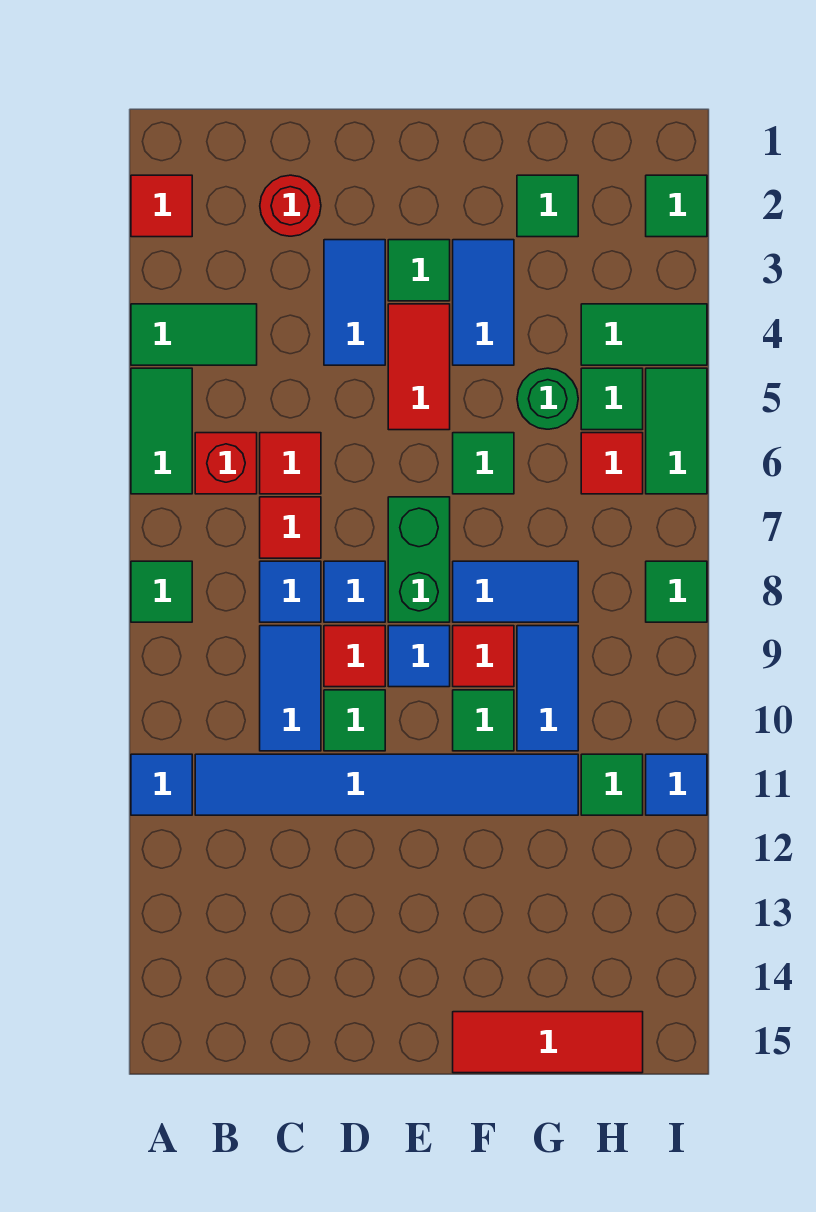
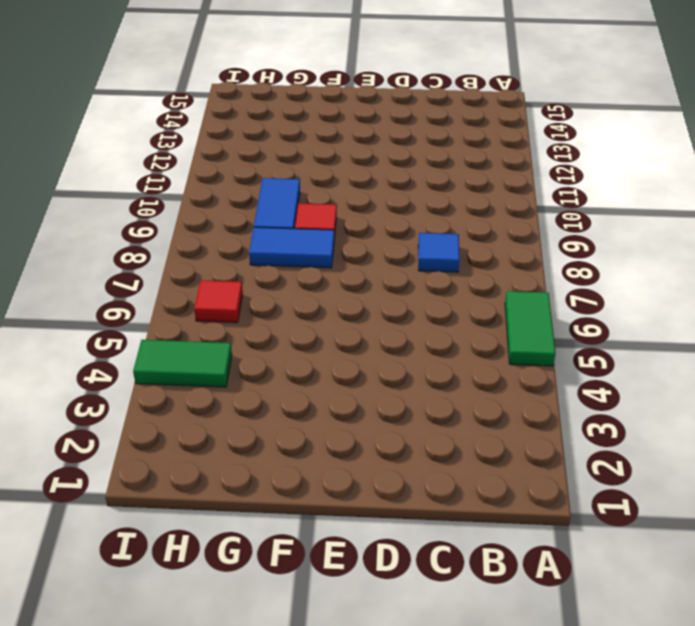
none -> red tile A2 level 1
none -> green tile A4:B4 level 1
none -> green tile A8 level 1
none -> blue tile A11 level 1

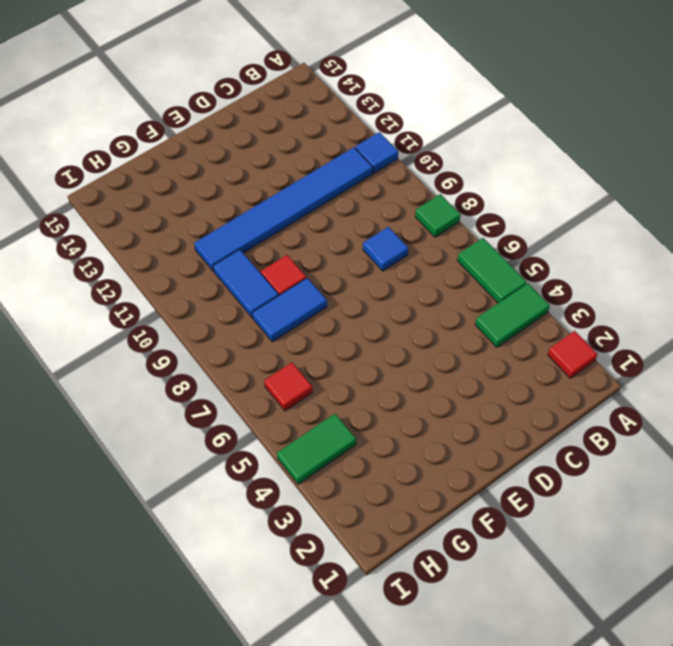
none -> red brick B6 level 1
none -> red round brick C2 level 1
none -> red tile C6 level 1
none -> red tile C7 level 1

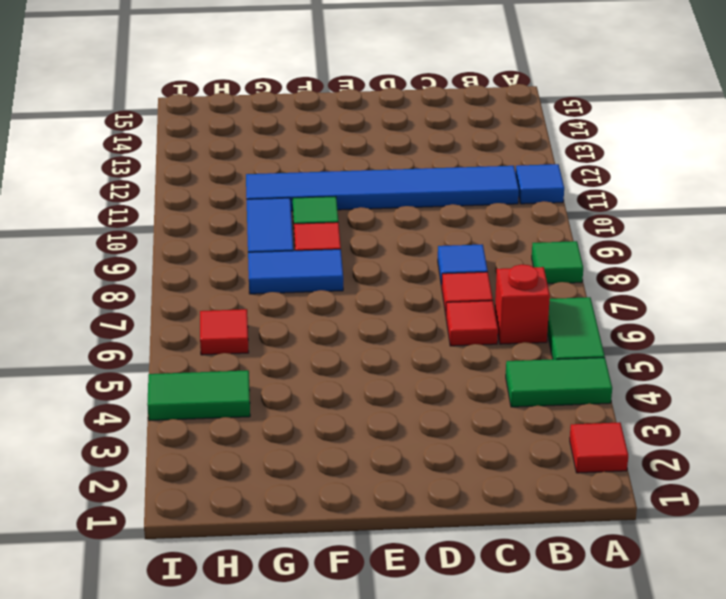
none -> red round brick C2 level 1
none -> blue tile C9:C10 level 1
none -> blue tile D3:D4 level 1
none -> blue tile D8 level 1

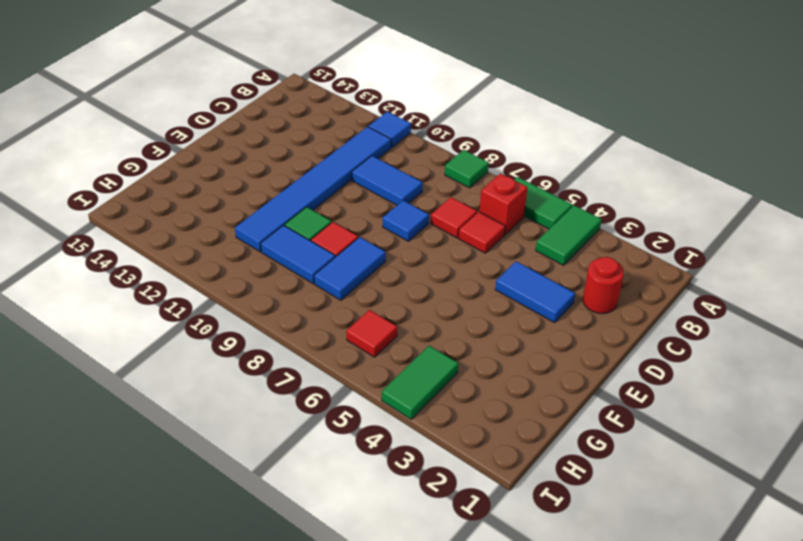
none -> red tile A2 level 1
none -> blue tile C8 level 1
none -> red tile D9 level 1
none -> green tile D10 level 1

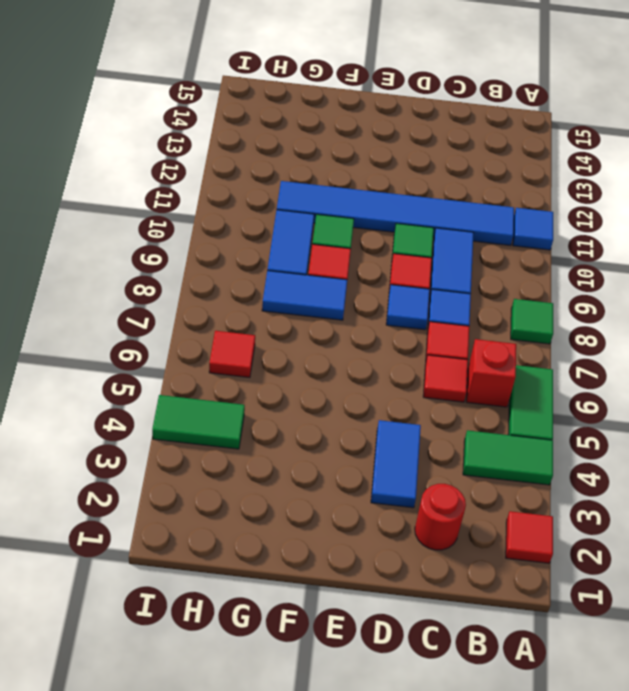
none -> green tile E3 level 1
none -> red tile E4:E5 level 1
none -> green brick E7:E8 level 1
none -> blue tile E9 level 1

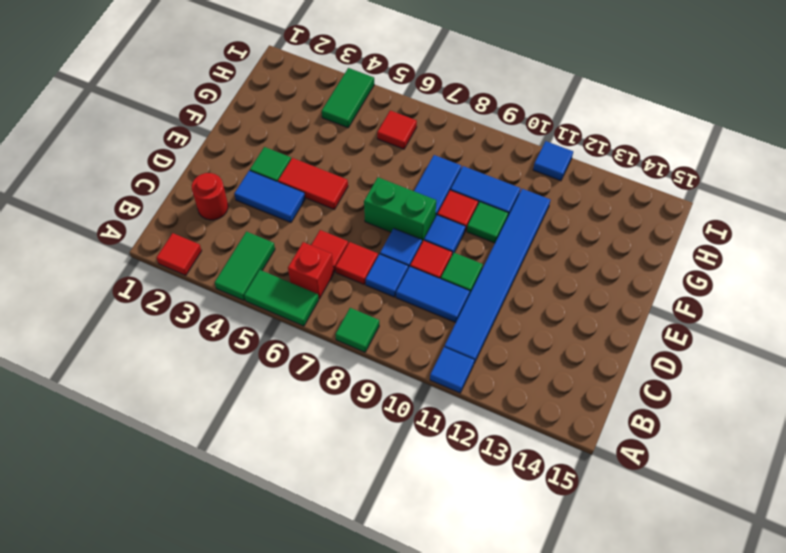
none -> blue tile F3:F4 level 1
none -> green tile F6 level 1
none -> red tile F15:H15 level 1
none -> green tile G2 level 1

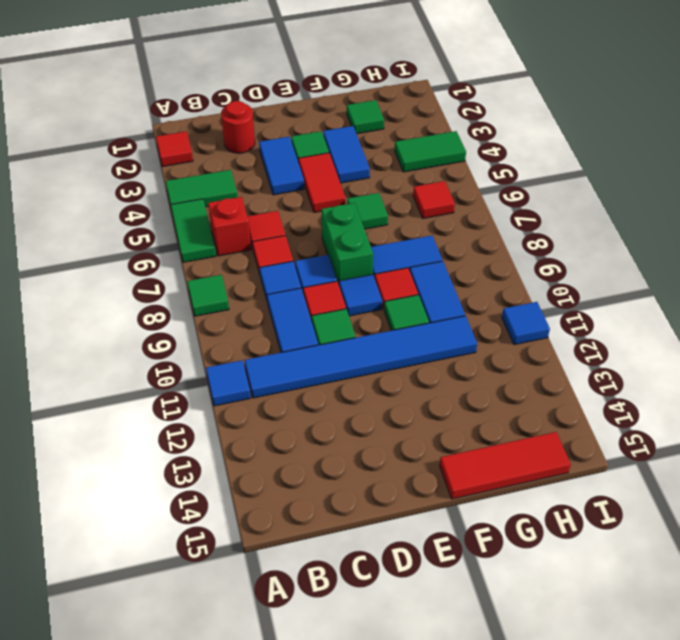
none -> green round brick G5 level 1
none -> green tile H5 level 1
none -> green tile H11 level 1
none -> green tile I2 level 1

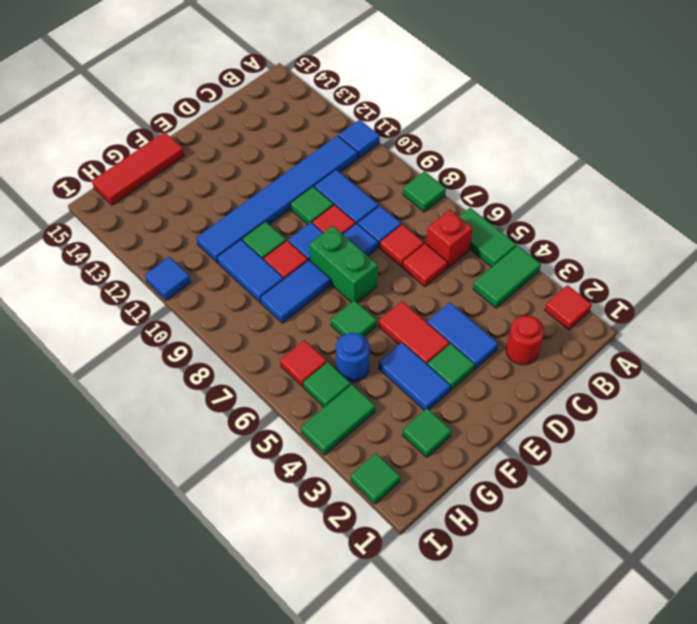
blue round brick G5 level 1 -> green round brick G5 level 1
none -> green tile H11 level 1
none -> green tile I5:I6 level 1
none -> green tile I8 level 1

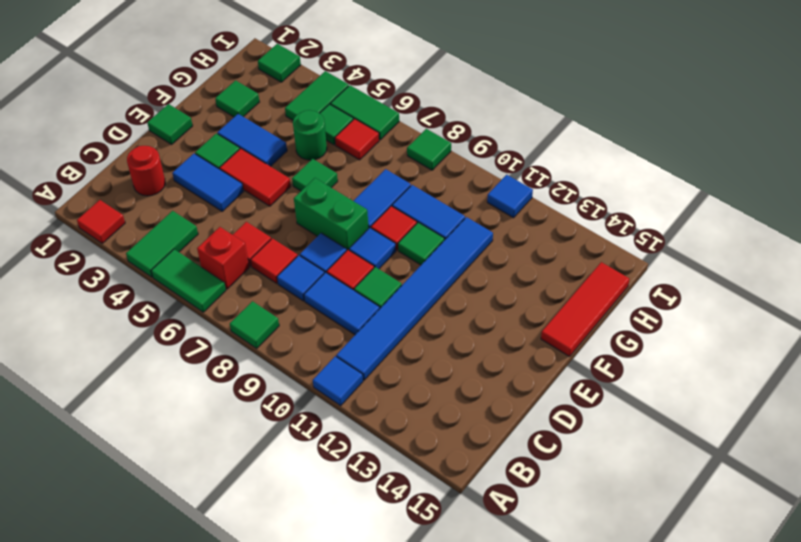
green tile E1 level 1 -> green tile H11 level 1

